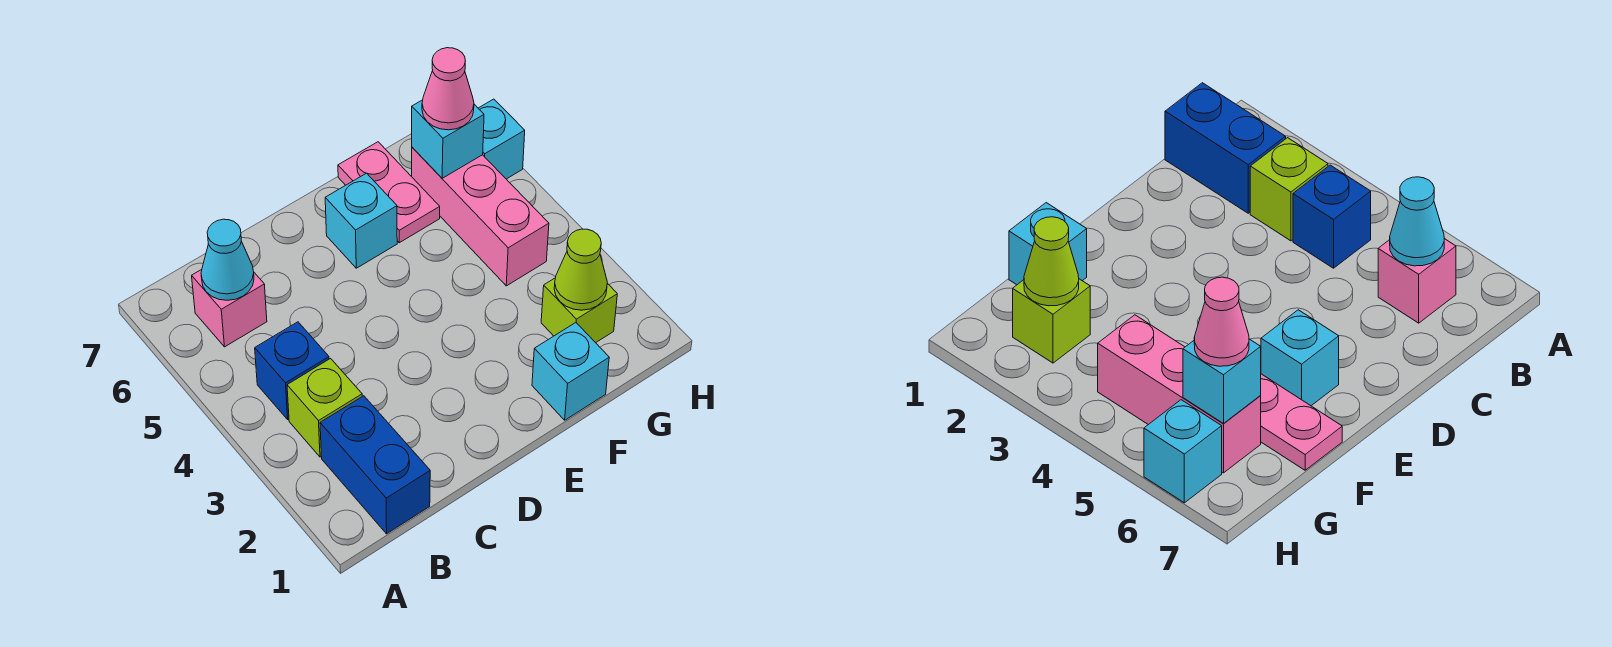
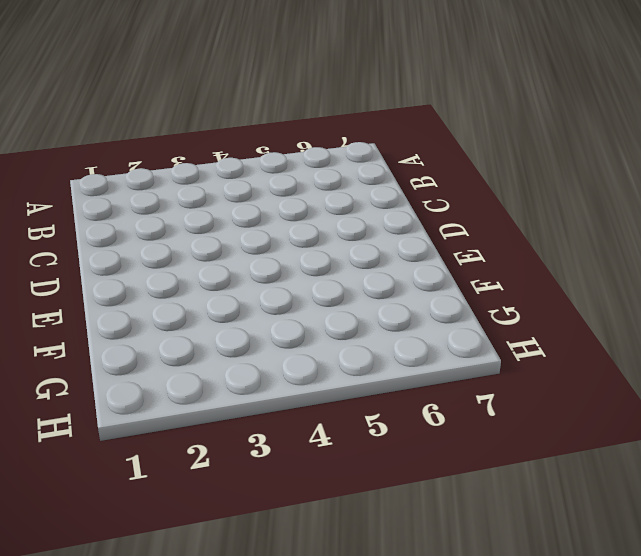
none -> blue brick B1:B2 level 1
none -> lime brick B3 level 1
none -> blue brick B4 level 1

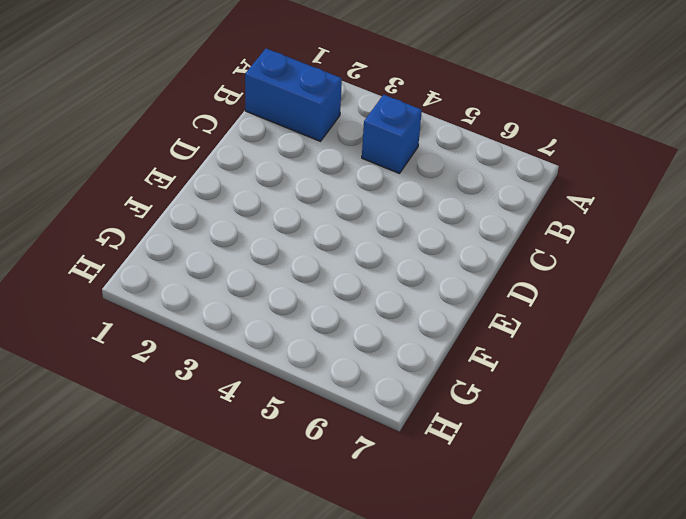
none -> lime brick B3 level 1
none -> pink brick B6 level 1
none -> cyan brick E6 level 1

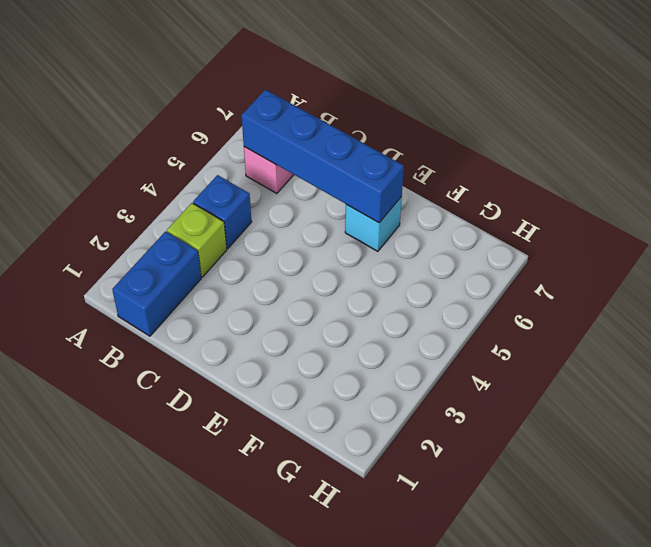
blue brick B6:E6 level 2 -> cyan cone B6 level 2
none -> cyan brick F1 level 1
none -> pink plate F6:F7 level 1
none -> lime brick G2 level 1

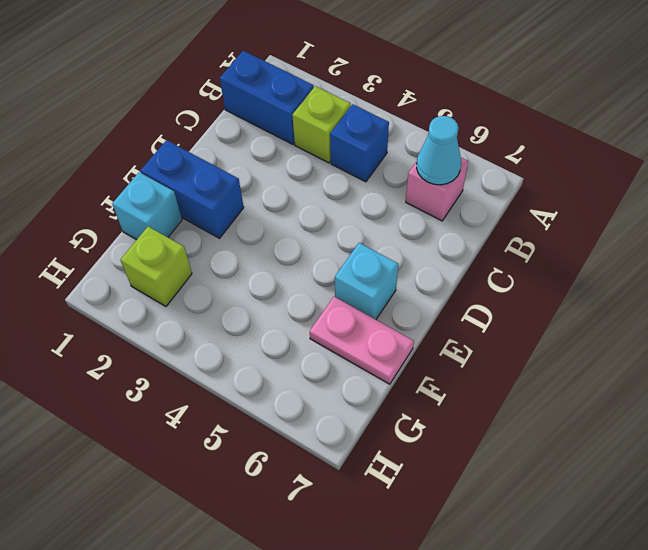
blue brick E1:E2 level 1 -> none
none -> pink brick G4:G6 level 1
none -> cyan brick H6 level 1
none -> lime cone G2 level 2

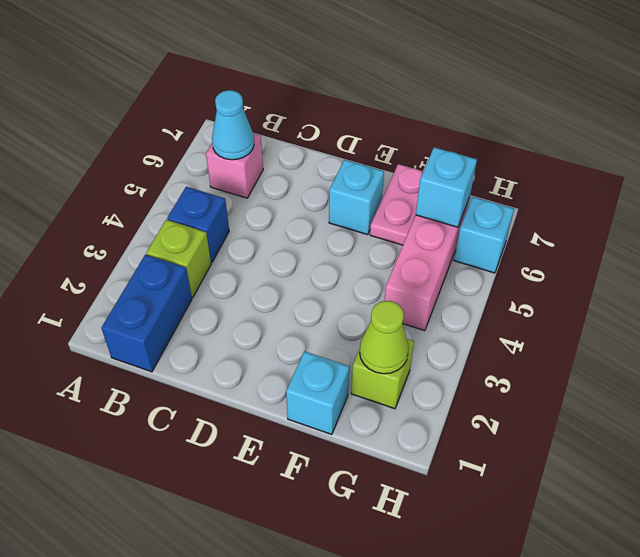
none -> pink cone G6 level 3

